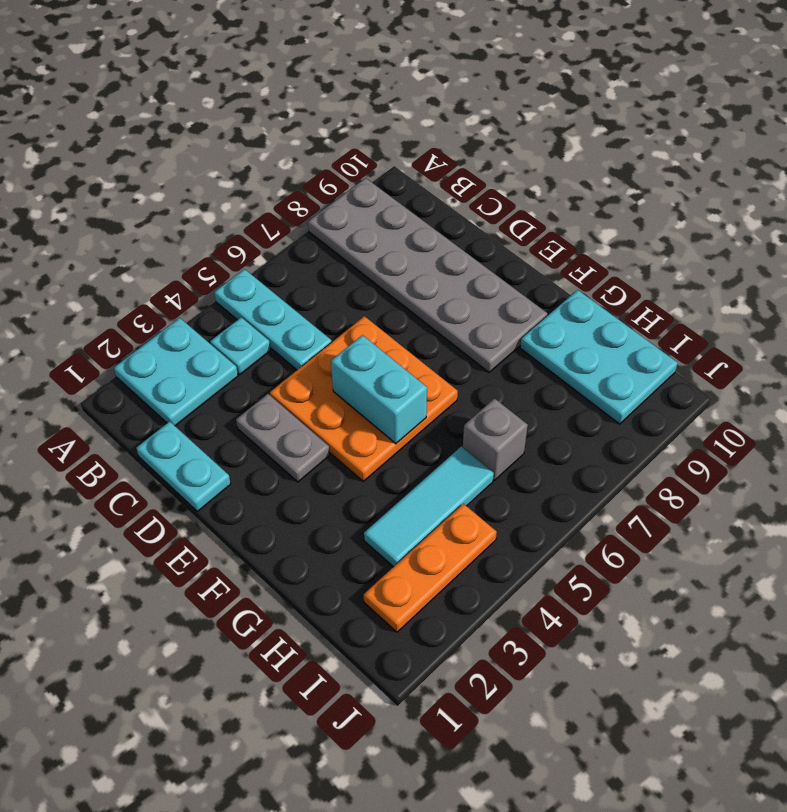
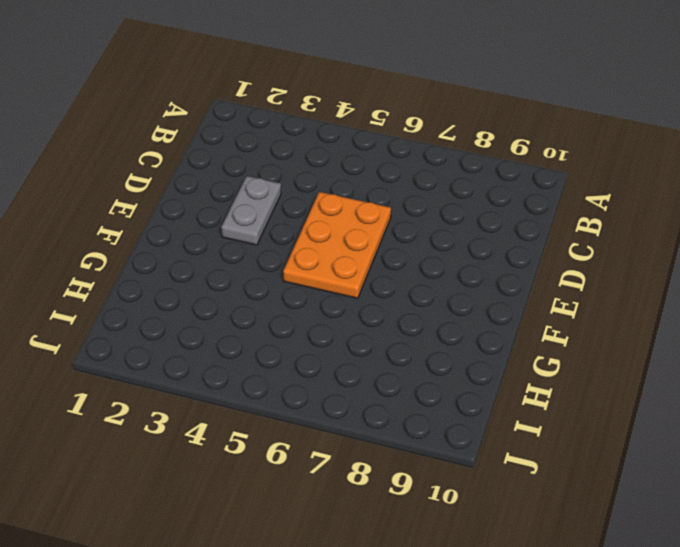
orange plate D5:F6 level 1 -> orange plate D4:F6 level 1
none -> cyan plate A2:B3 level 1
none -> cyan plate A5:C5 level 1
none -> grey plate A8:F9 level 1

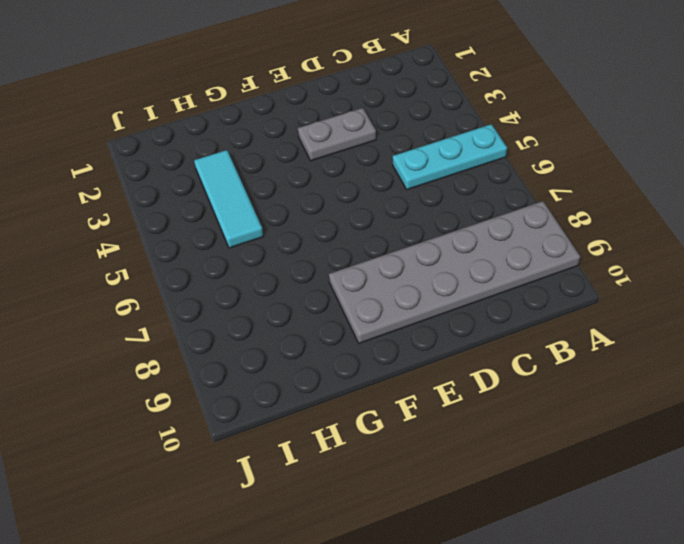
none -> cyan plate A2:B3 level 1
none -> cyan plate B4 level 1
none -> cyan plate C1:D1 level 1

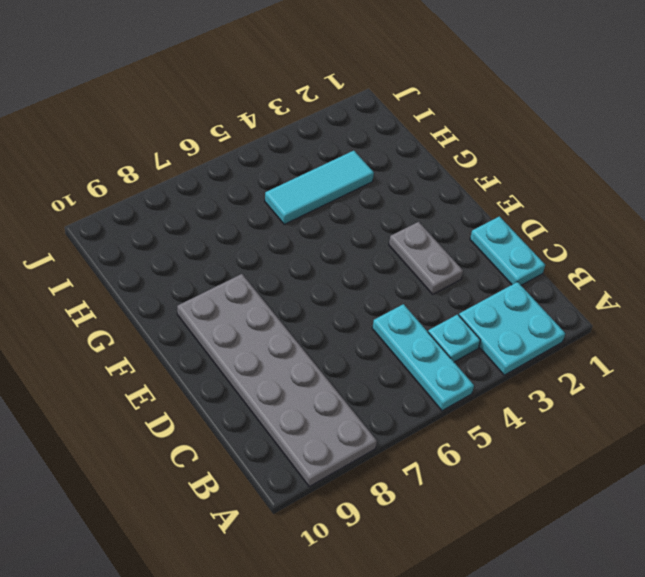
none -> orange plate D4:F6 level 1
none -> cyan plate G9:I10 level 1
none -> grey brick H6 level 1

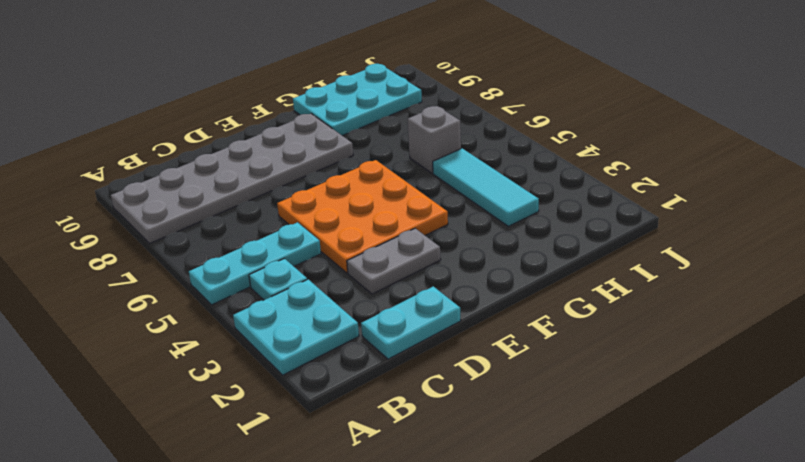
none -> orange plate I2:I4 level 1
none -> cyan brick E5:F5 level 2

